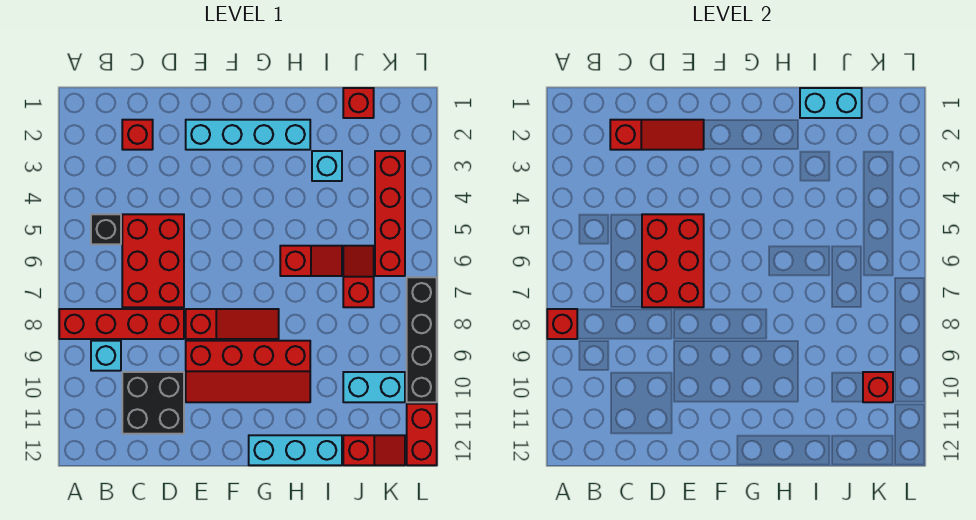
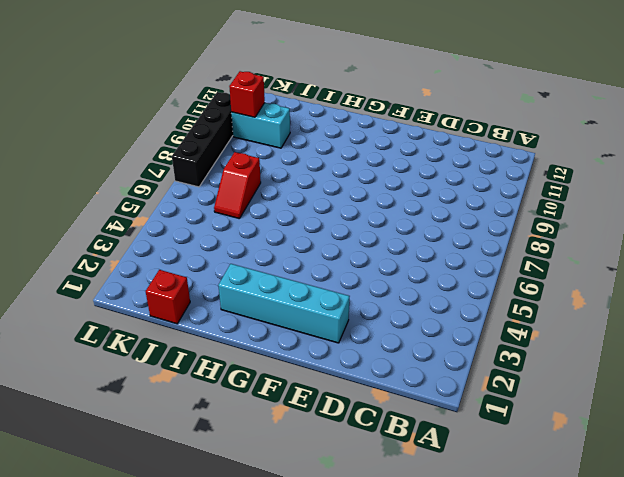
none -> red brick A8:D8 level 1
none -> black brick B5 level 1
none -> cyan brick B9 level 1

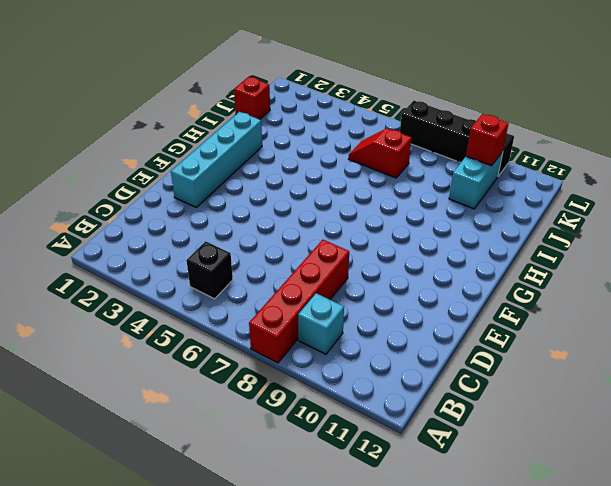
none -> red brick C2 level 1
none -> red brick C5:D7 level 1
none -> black brick C10:D11 level 1

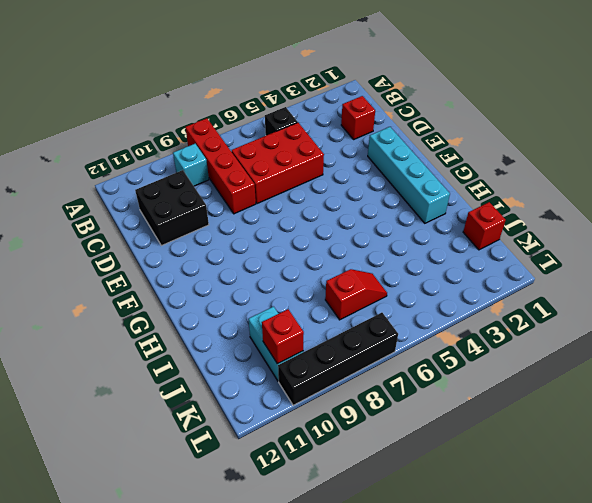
none -> red slope E8:G8 level 1 top E
none -> red slope E9:H10 level 1 top 9
none -> cyan brick G12:I12 level 1

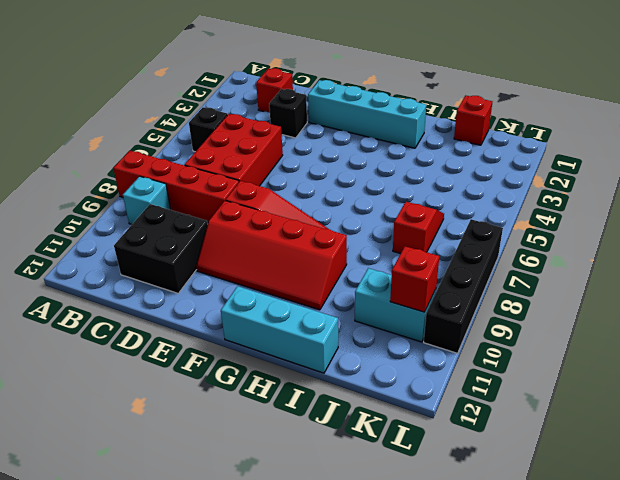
black brick D3 level 1 -> none
none -> red slope H6:I6 level 1 top H
none -> cyan brick I3 level 1
none -> red slope J12:K12 level 1 top J

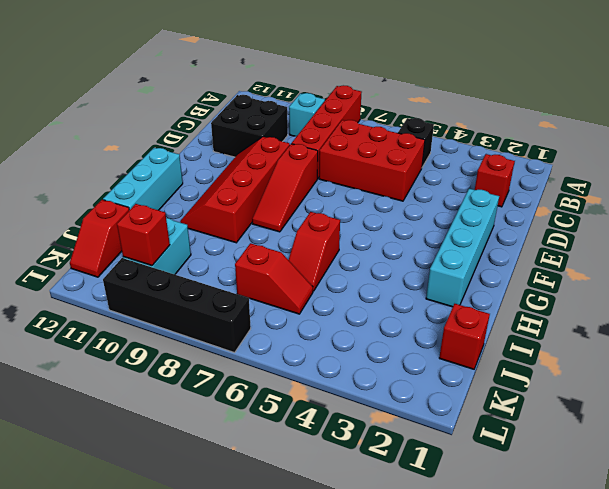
none -> cyan brick I3 level 1
none -> red brick K3:K6 level 1
none -> red brick L11:L12 level 1

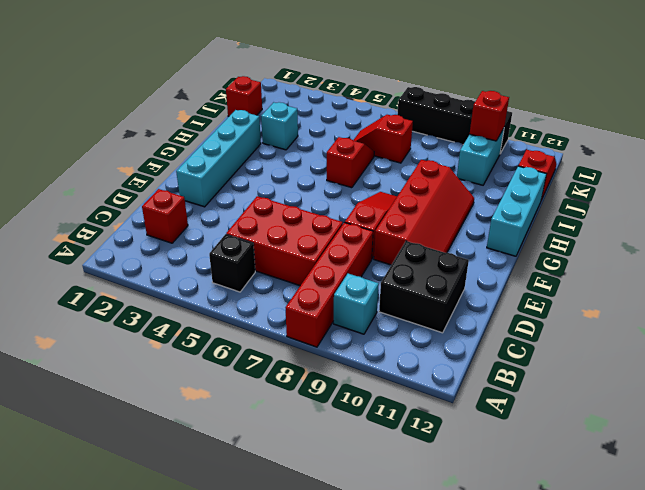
none -> red brick K3:K6 level 1
none -> red brick L11:L12 level 1
none -> red brick A8 level 2

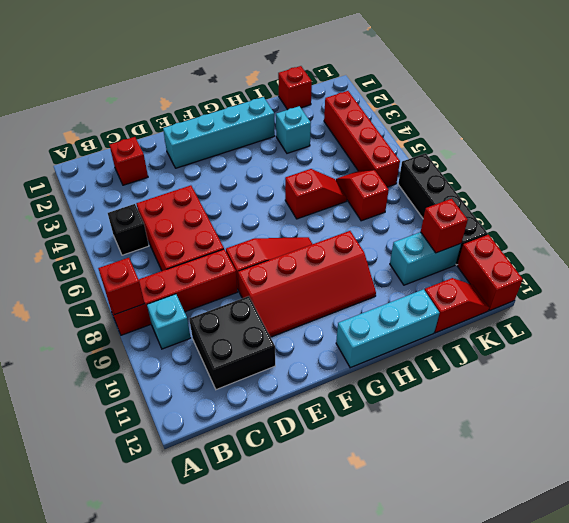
none -> red slope C2:E2 level 2 top C
none -> red brick D5:E7 level 2
none -> cyan brick I1:J1 level 2

